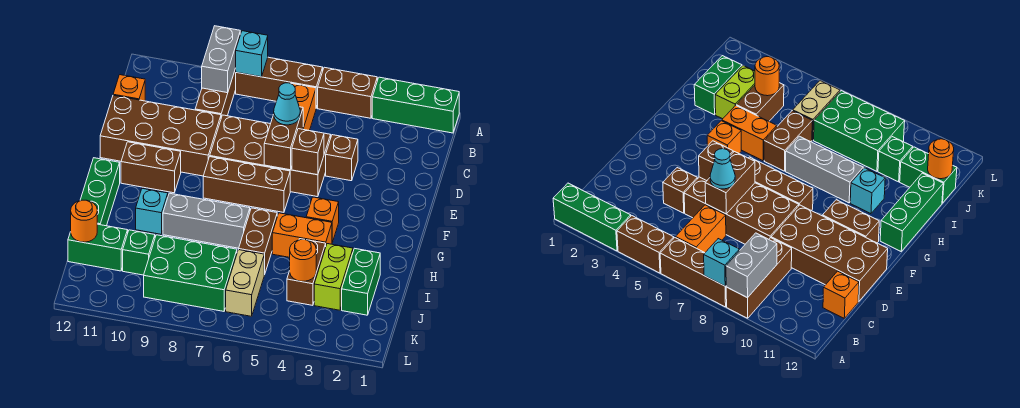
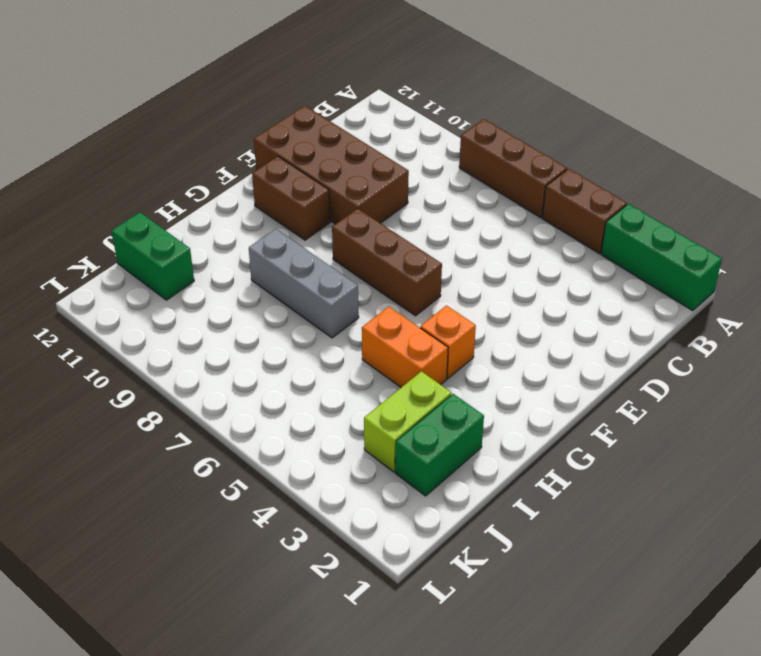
none -> brown brick A9:C9 level 1
none -> orange brick B6:C6 level 1
none -> orange brick C12 level 1
none -> brown brick D4 level 1

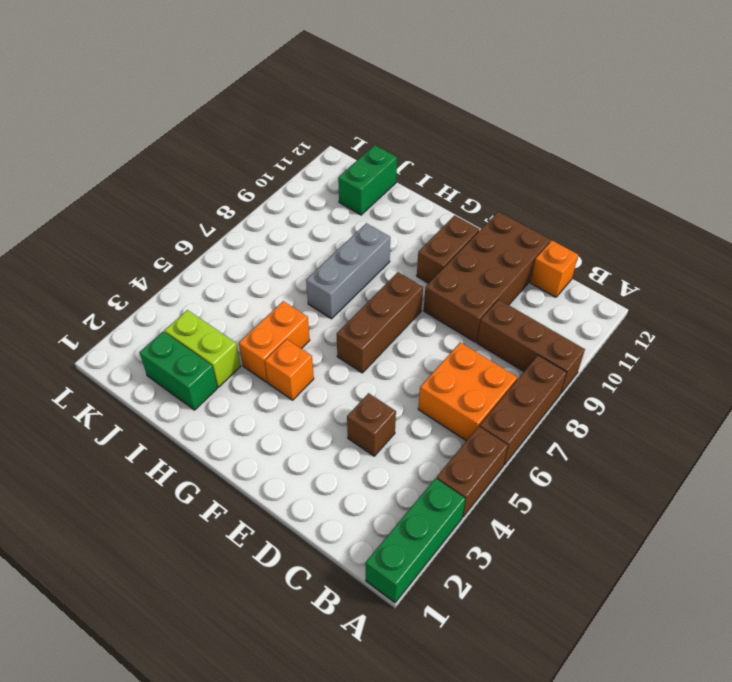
orange brick B6:C7 level 1 -> orange brick B6:C6 level 1
none -> brown brick D5:E8 level 1
none -> green brick G12:I12 level 1
none -> brown brick H6:I6 level 1
none -> cyan brick H10 level 1

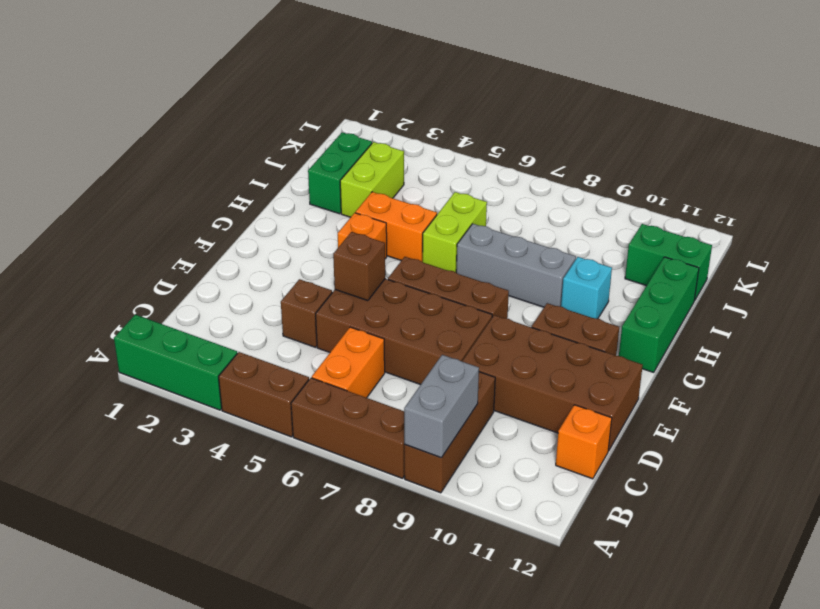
lime brick H6:I6 level 1 -> brown brick H6:I6 level 1
none -> brown brick I4:J4 level 1
none -> tan brick J6:K6 level 1
none -> green brick J7:K9 level 1
none -> green brick J10 level 1

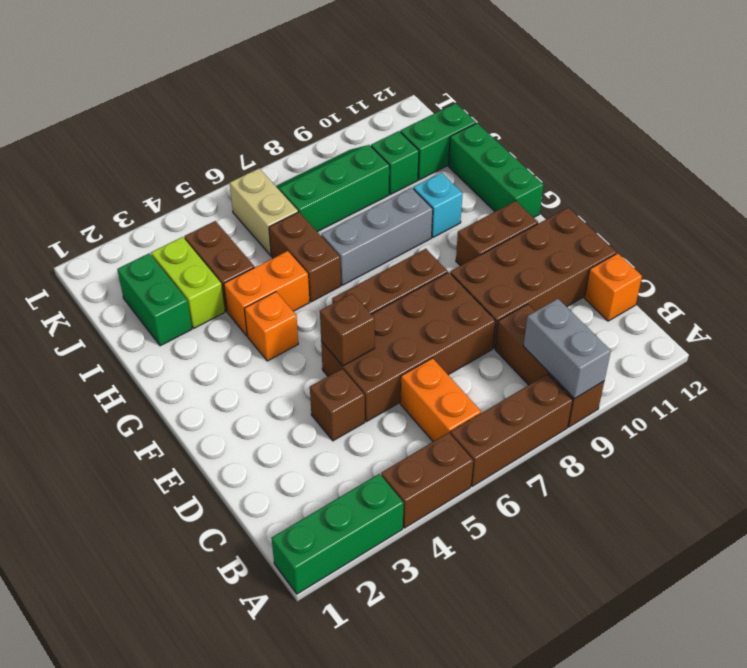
green slope J7:K9 level 1 top J -> green brick J7:K9 level 1
none -> cyan brick A8 level 2
none -> brown brick D6:E6 level 2
none -> orange round brick J4 level 2
none -> orange round brick J12 level 2

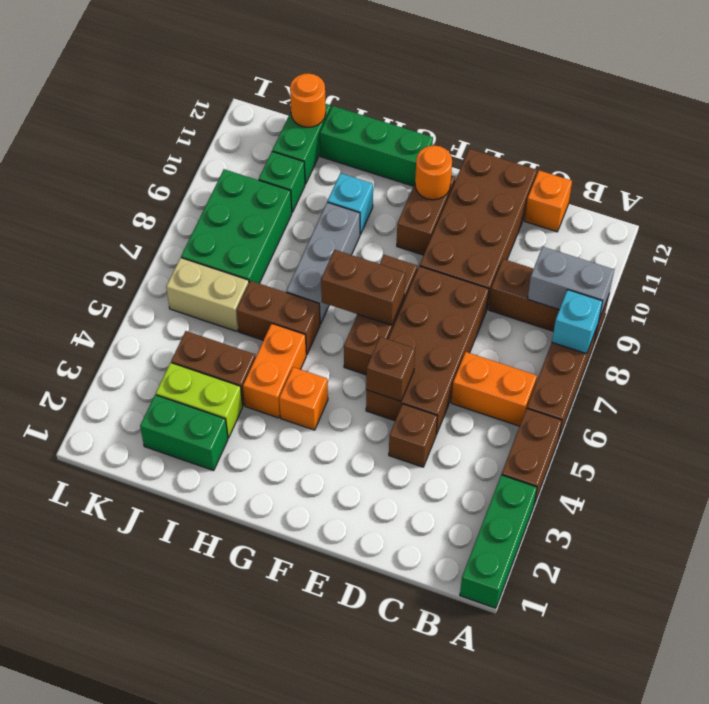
brown brick F7:G7 level 2 -> brown brick D6:E6 level 2
orange round brick F11 level 2 -> orange round brick J4 level 2
none -> cyan cone D6 level 3

